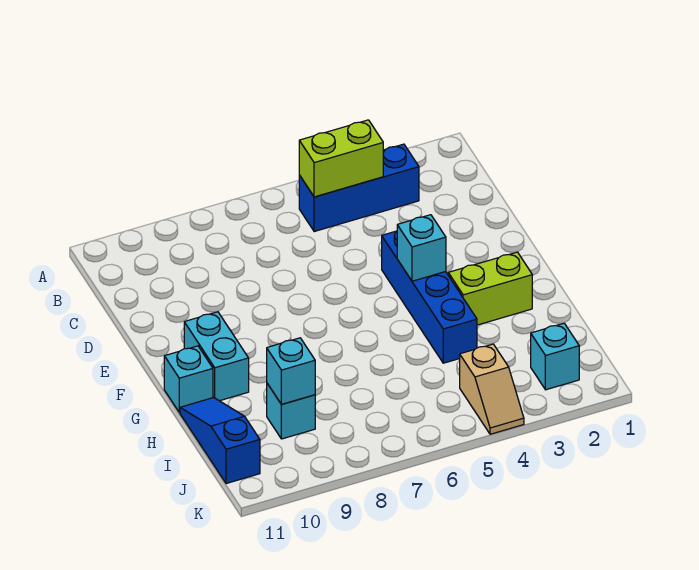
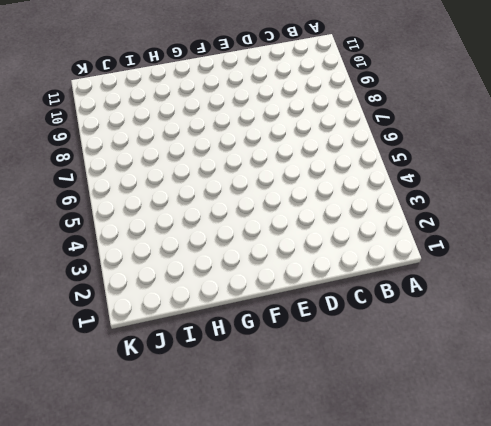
none -> blue brick B3:B5 level 1
none -> blue brick E4:H4 level 1
none -> cyan brick F10:G10 level 1

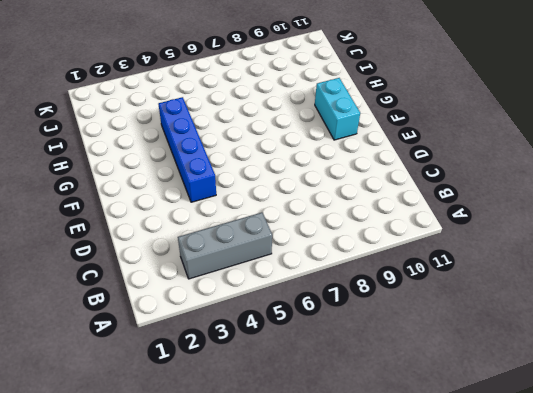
grey brick B3:B5 level 1 -> blue brick B3:B5 level 1
none -> lime brick G2:G3 level 1
none -> cyan brick G11 level 1
none -> blue slope H11:J11 level 1 top J

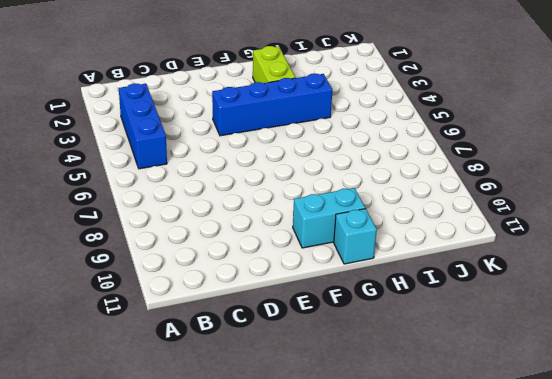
none -> blue slope H11:J11 level 1 top J
none -> cyan brick I9 level 1
none -> cyan brick J2 level 1

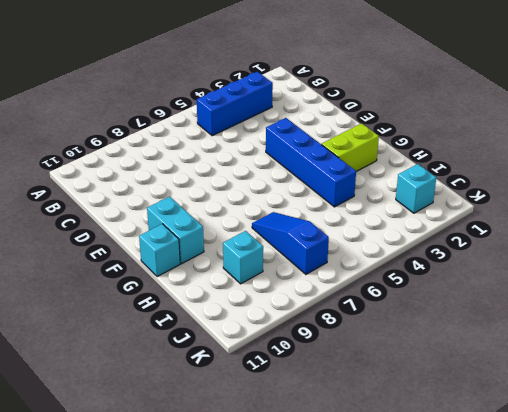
blue slope H7:J7 level 1 top J -> blue slope H11:J11 level 1 top J
none -> tan slope J4:K4 level 1 top J
none -> lime brick B4:B5 level 2
none -> cyan brick F4 level 2

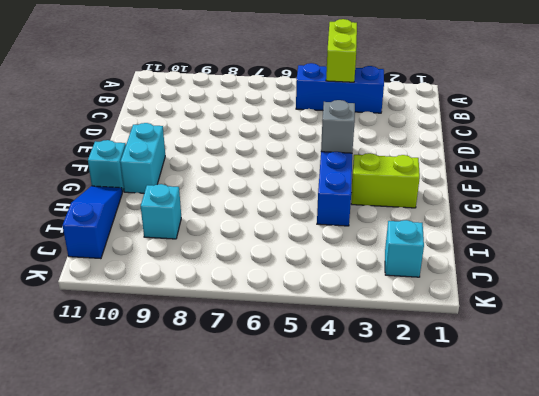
lime brick A4:B4 level 2 -> lime brick B4:B5 level 2
grey brick F4 level 2 -> cyan brick F4 level 2
none -> tan slope J4:K4 level 1 top J
none -> cyan brick I9 level 2

